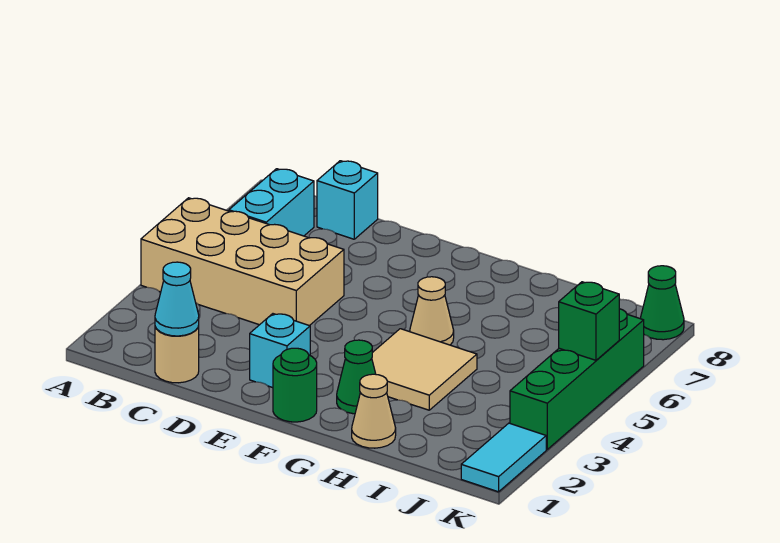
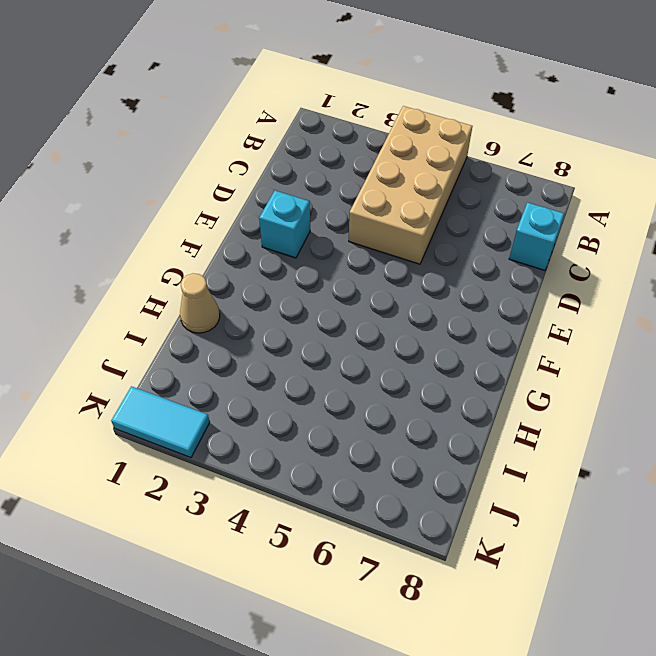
none -> cyan brick B6:B7 level 1
none -> tan round brick C1 level 1
none -> green round brick F1 level 1

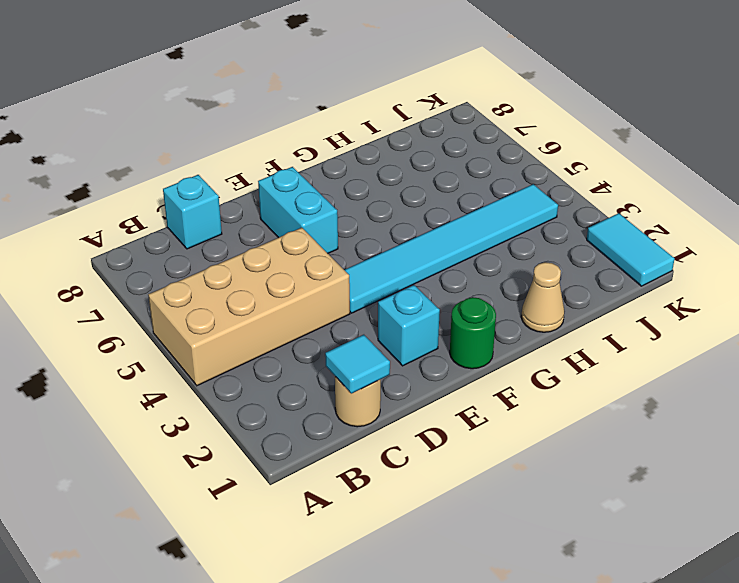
cyan tile C1 level 2 -> cyan cone C1 level 2
cyan tile E4:J4 level 1 -> tan tile G3:H4 level 1
cyan brick E6:E7 level 1 -> cyan brick B6:B7 level 1
none -> green cone G2 level 1
none -> tan cone G5 level 1
none -> green brick K3:K6 level 1

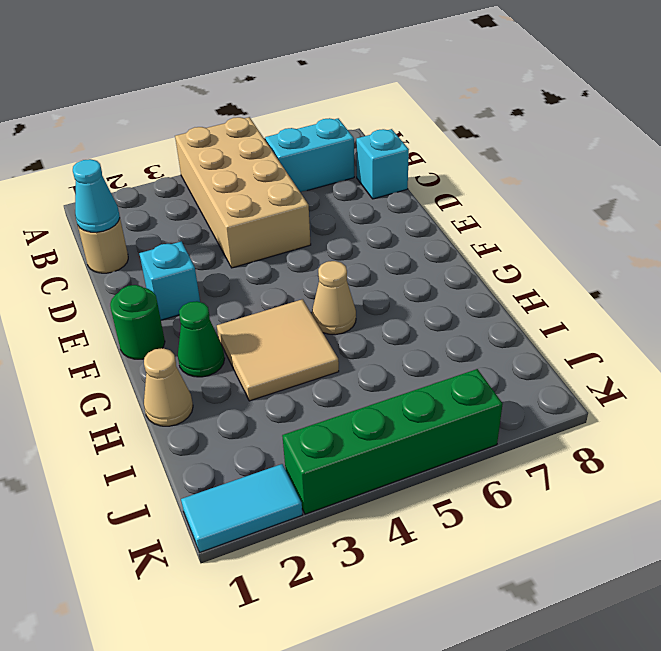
none -> green cone K8 level 1
none -> green brick K5 level 2

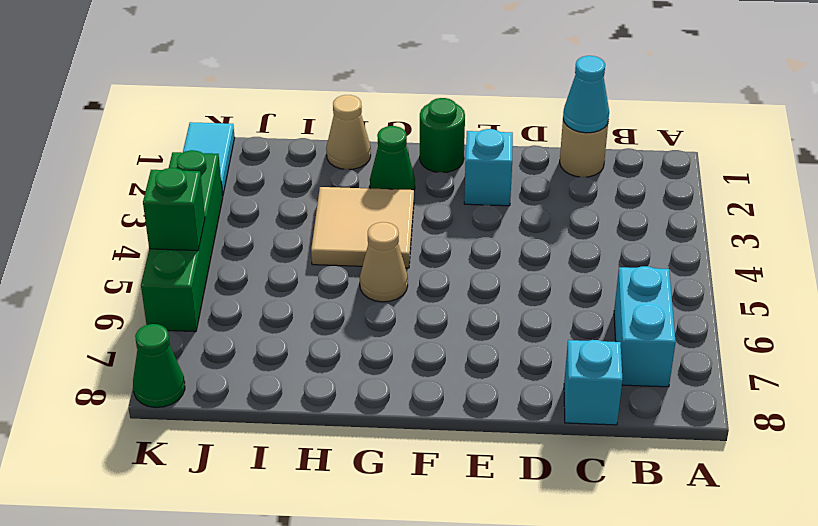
none -> tan brick A4:D5 level 1

